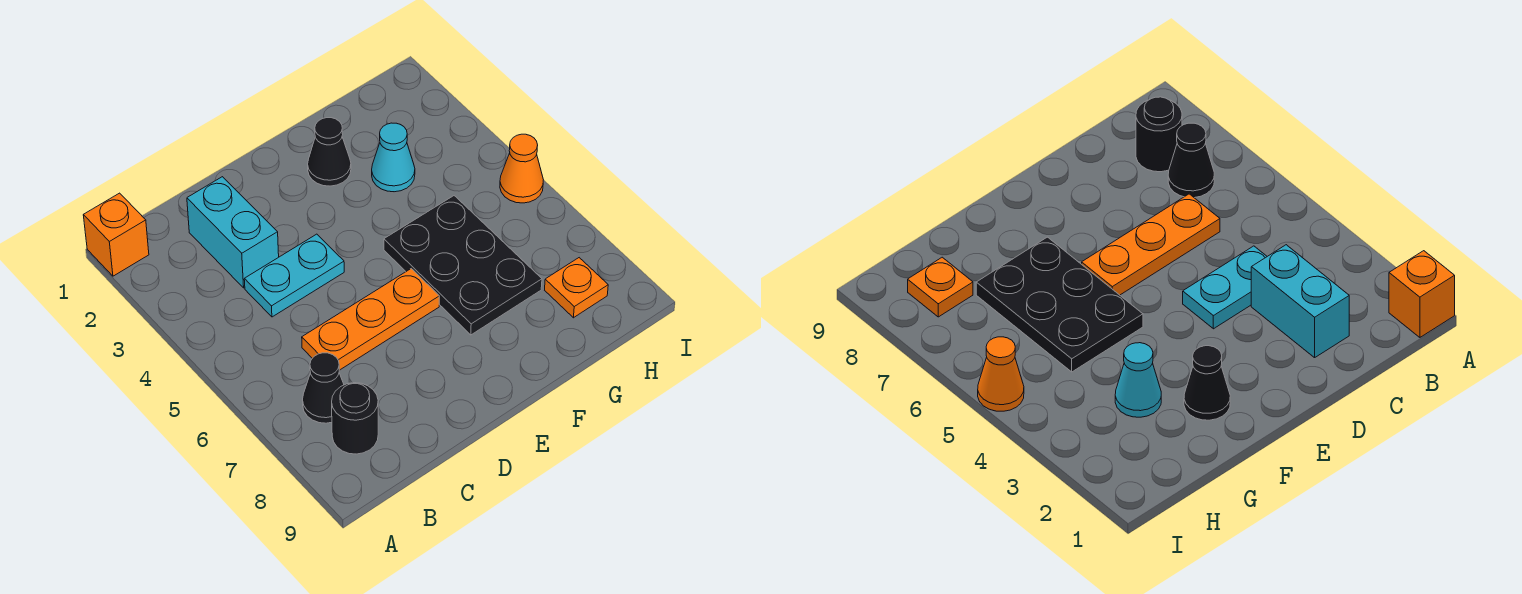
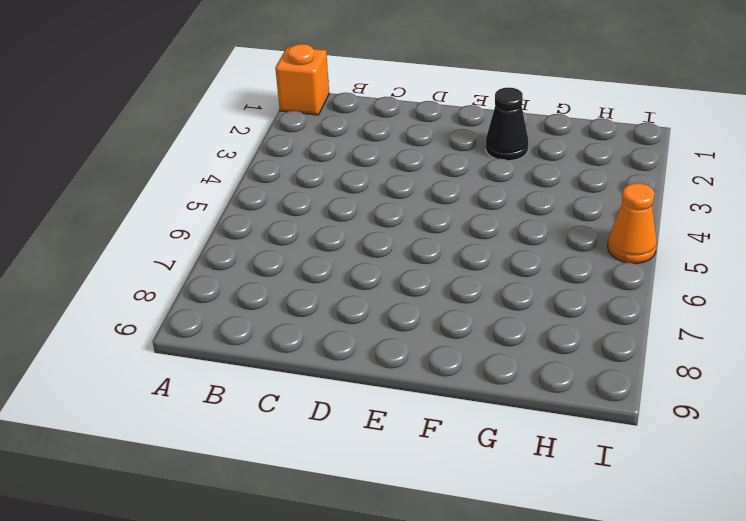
none -> black cone B7 level 1
none -> black round brick B8 level 1

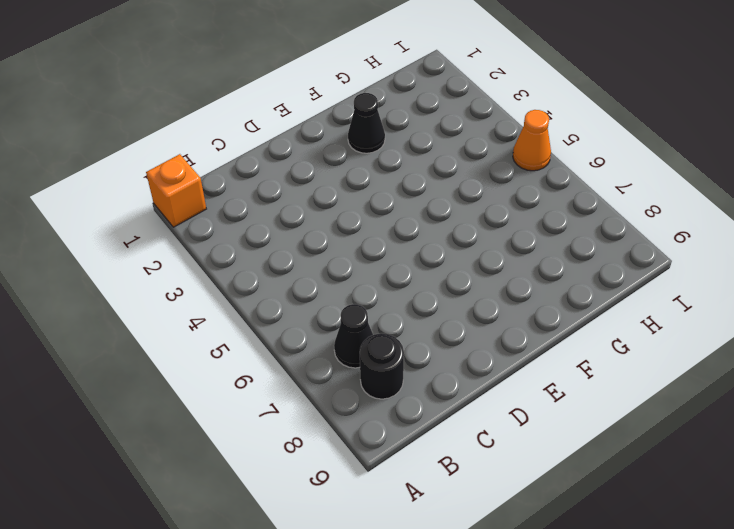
none -> cyan brick C2:C3 level 1
none -> cyan plate C4:D4 level 1

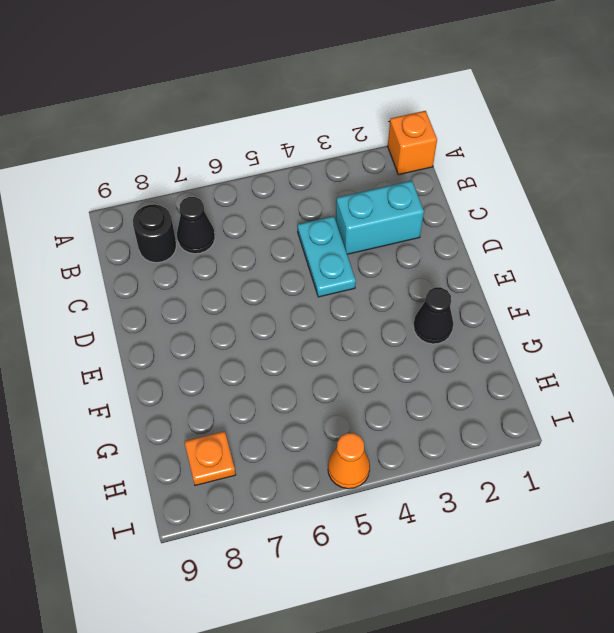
none -> orange plate C6:E6 level 1
none -> black plate F5:G7 level 1

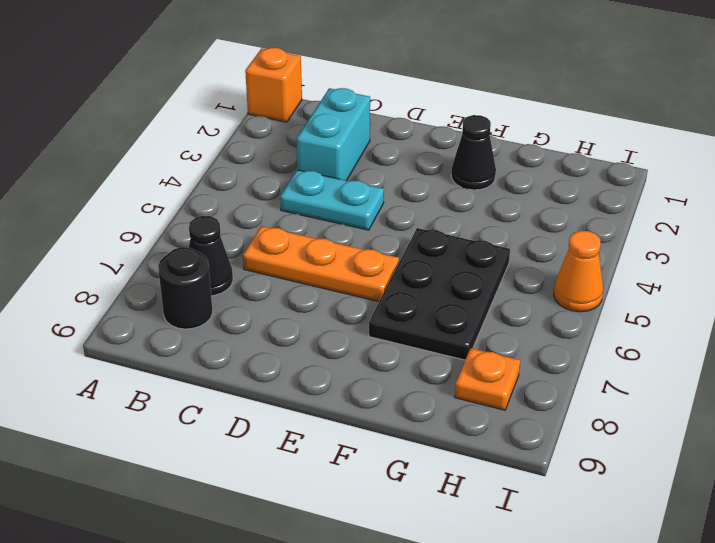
none -> cyan cone G3 level 1

